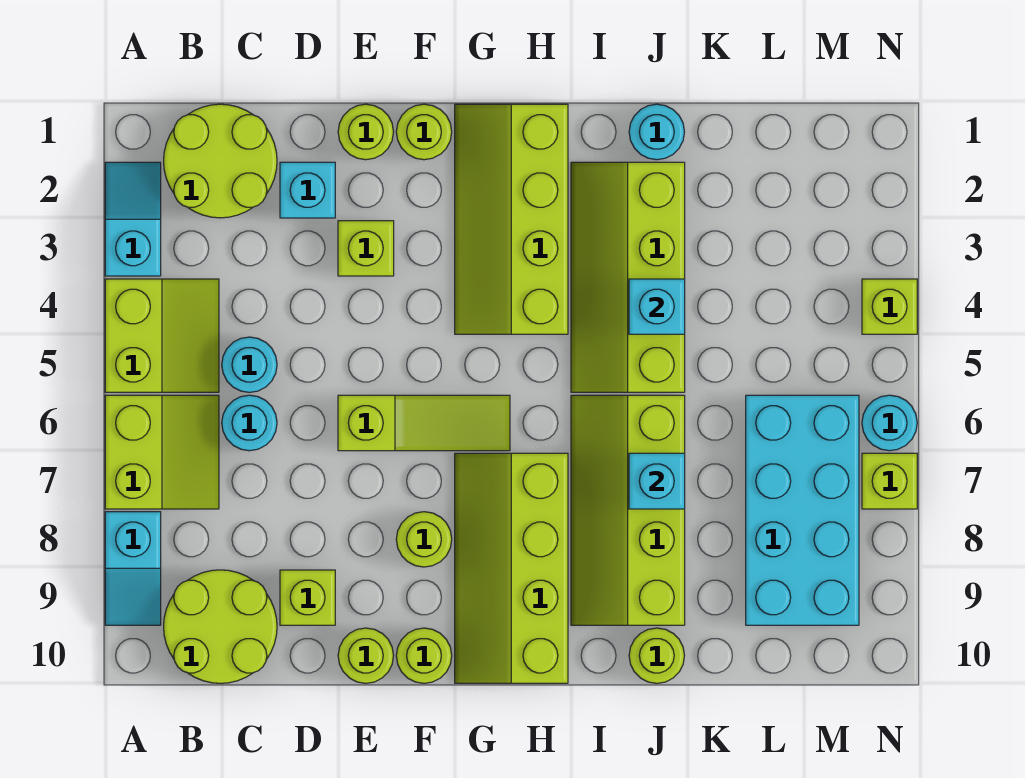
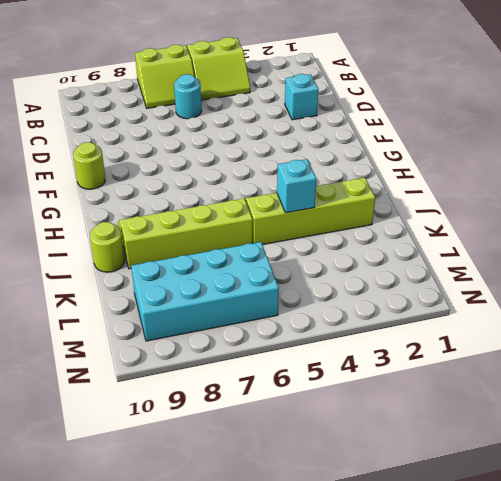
none -> cyan slope A2:A3 level 1 top 3
none -> cyan slope A8:A9 level 1 top 8
none -> lime round brick B1:C2 level 1

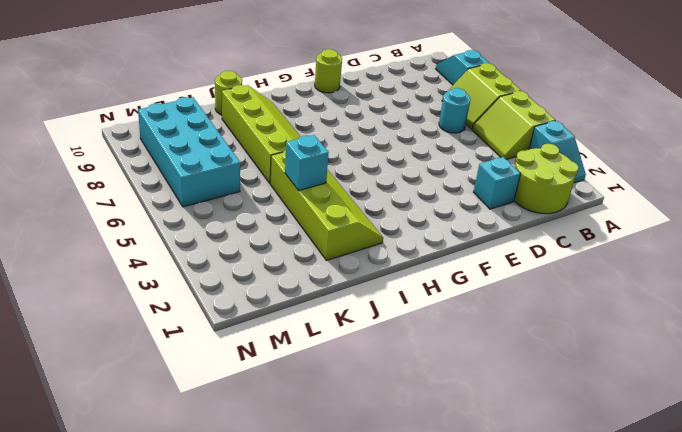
none -> lime round brick B9:C10 level 1
none -> cyan round brick C5 level 1
none -> lime brick D9 level 1

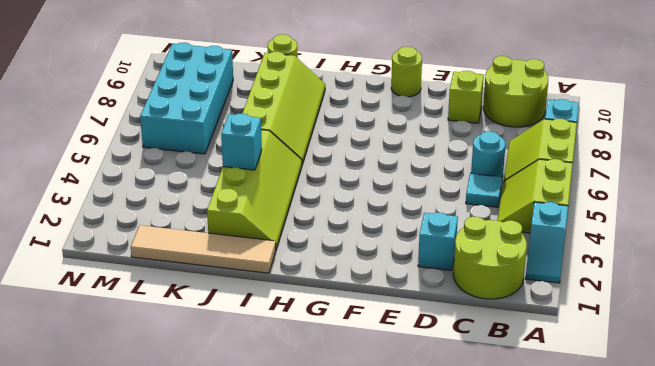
cyan tile C5 level 1 -> cyan round brick C5 level 1
tan tile I1:L1 level 1 -> cyan round brick J1 level 1
none -> lime round brick E1 level 1
none -> lime brick E3 level 1
none -> lime slope E6:G6 level 1 top E

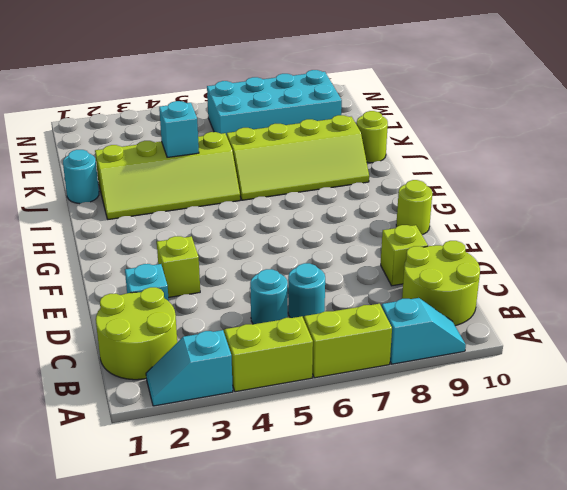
none -> lime round brick E1 level 1
none -> lime slope E6:G6 level 1 top E
none -> lime round brick E10 level 1

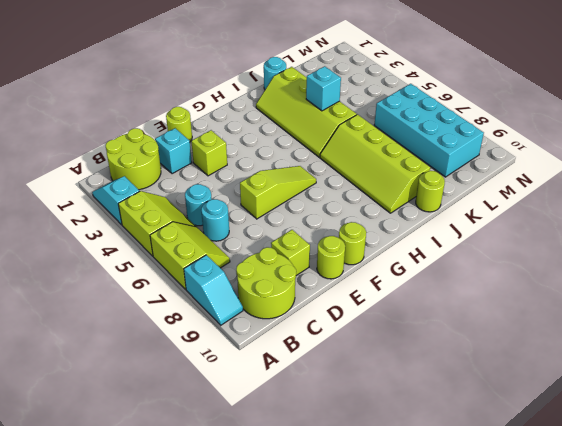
none -> lime round brick F1 level 1
none -> lime round brick F8 level 1
none -> lime slope G1:H4 level 1 top H

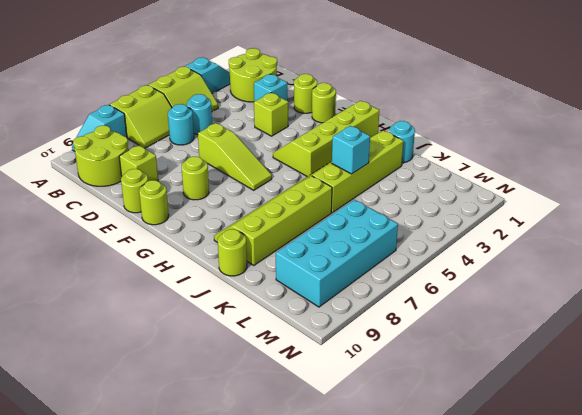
none -> lime slope G7:H10 level 1 top H
none -> lime brick N4 level 1
none -> cyan round brick N6 level 1

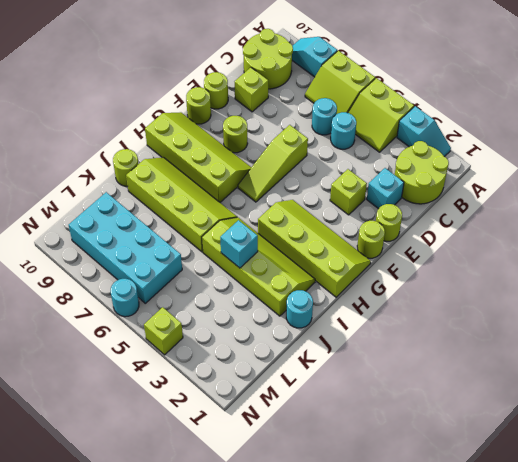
none -> lime brick N7 level 1
none -> cyan brick J7 level 2

